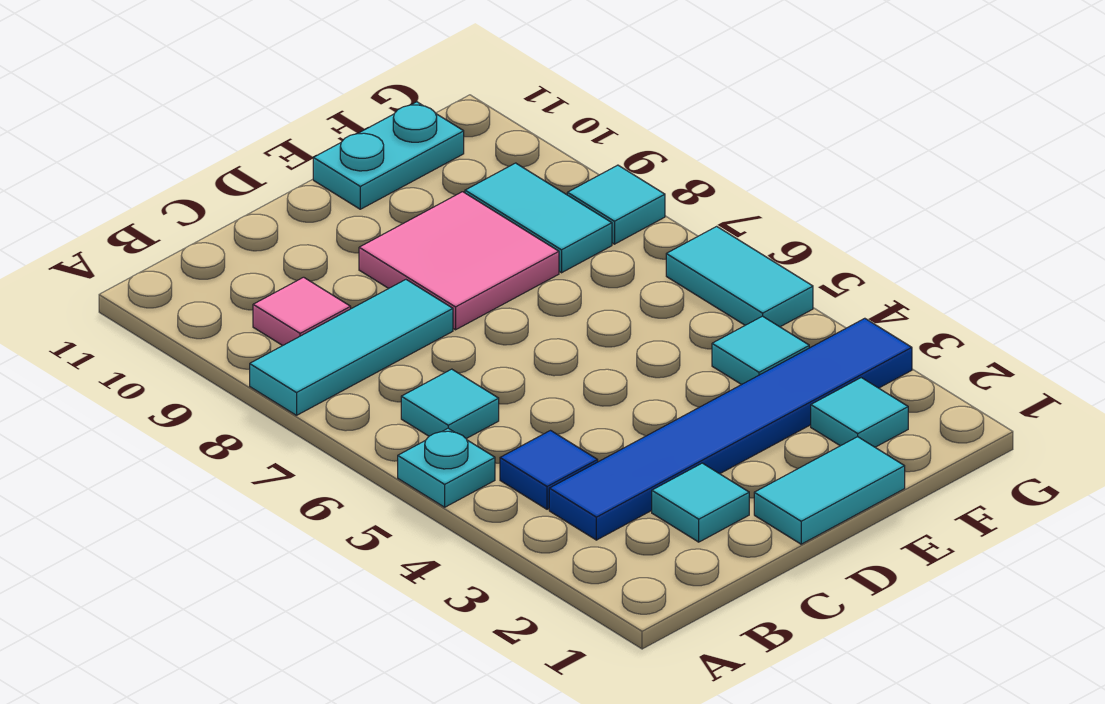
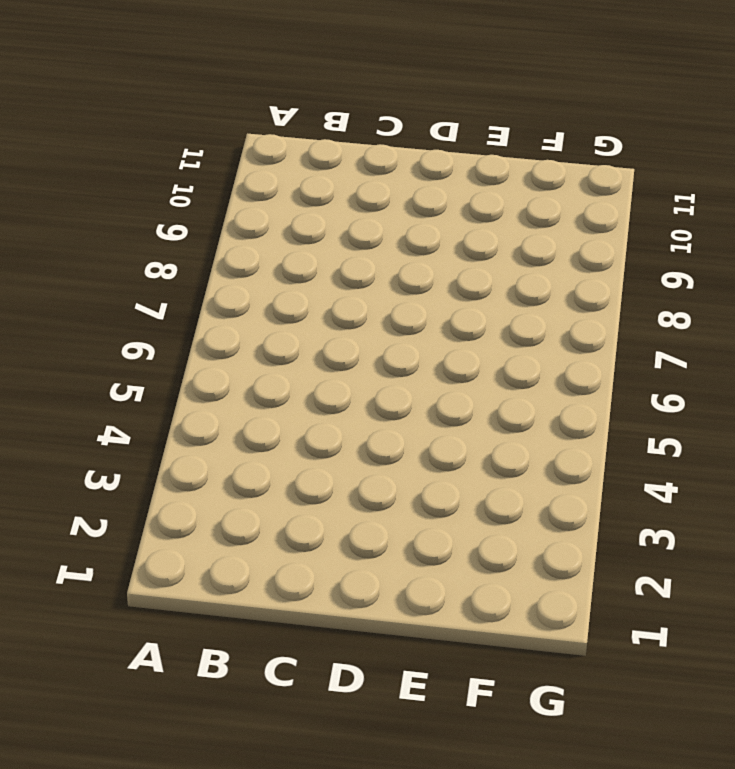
none -> cyan plate A5 level 1
none -> cyan tile A8:C8 level 1
none -> blue tile B3:G3 level 1

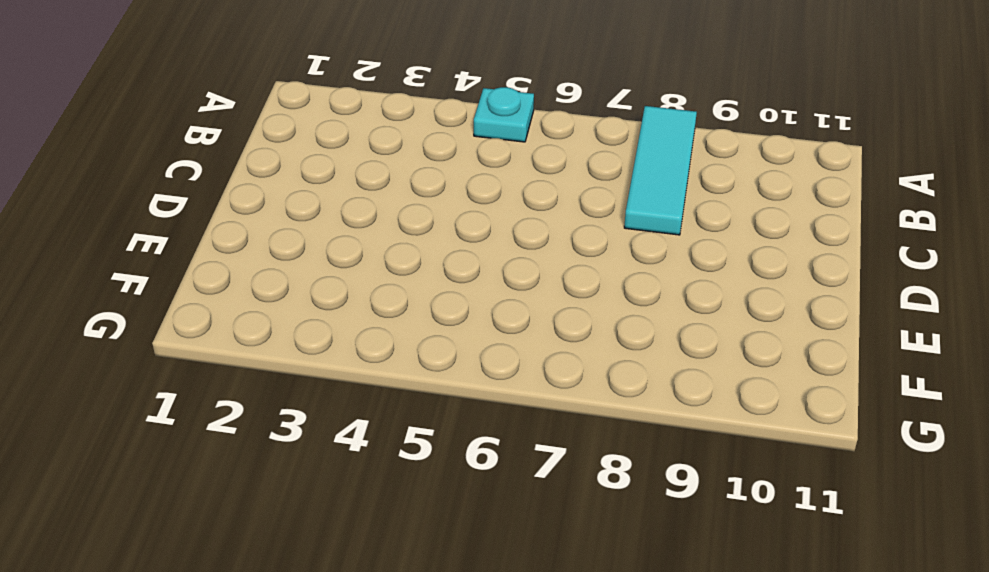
none -> blue tile B3:G3 level 1
none -> blue tile B4 level 1
none -> cyan tile B6 level 1

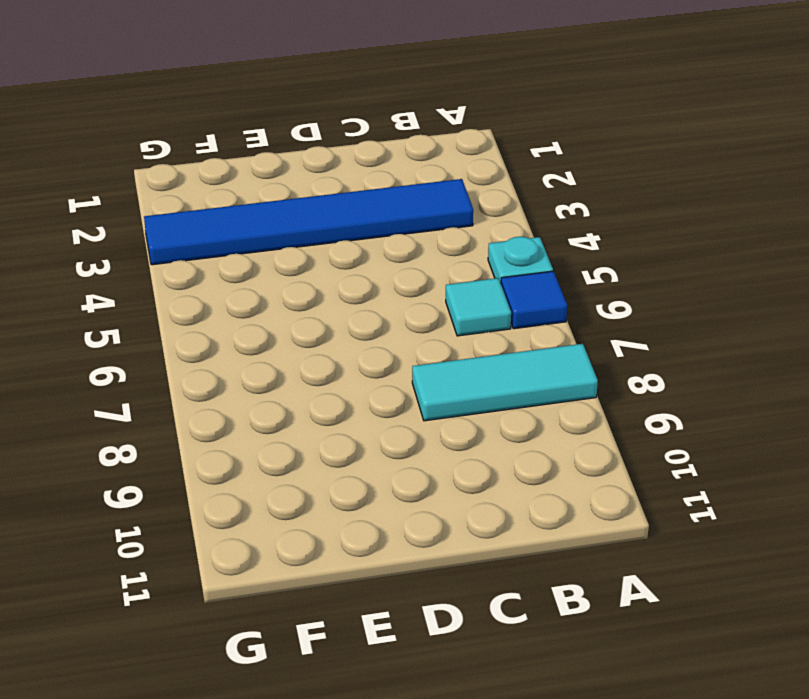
blue tile A6 level 1 -> blue tile B4 level 1
none -> pink tile B9 level 1
none -> cyan tile C2 level 1
none -> cyan tile D1:E1 level 1

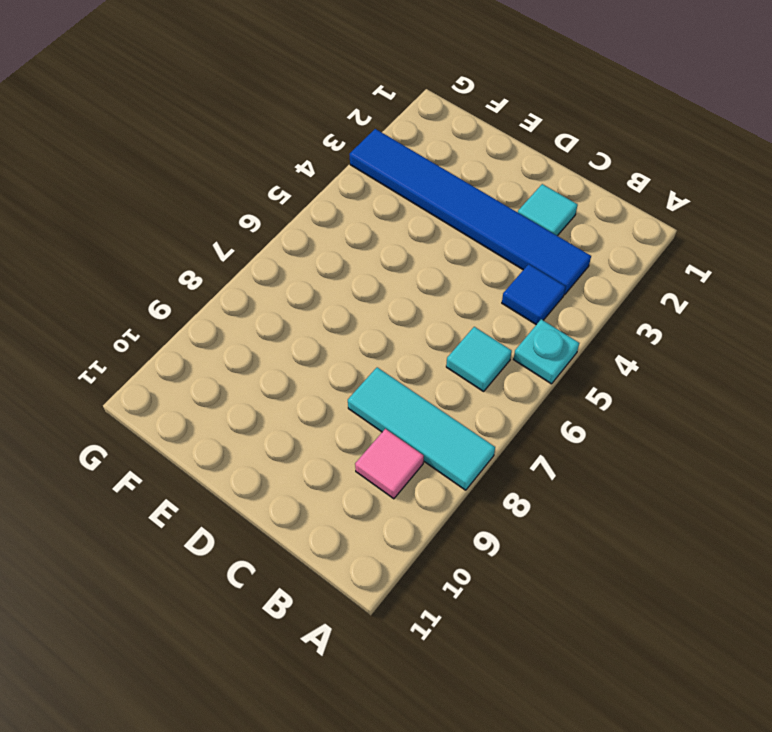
none -> cyan tile D1:E1 level 1
none -> pink tile D8:E9 level 1
none -> cyan plate E11:F11 level 1

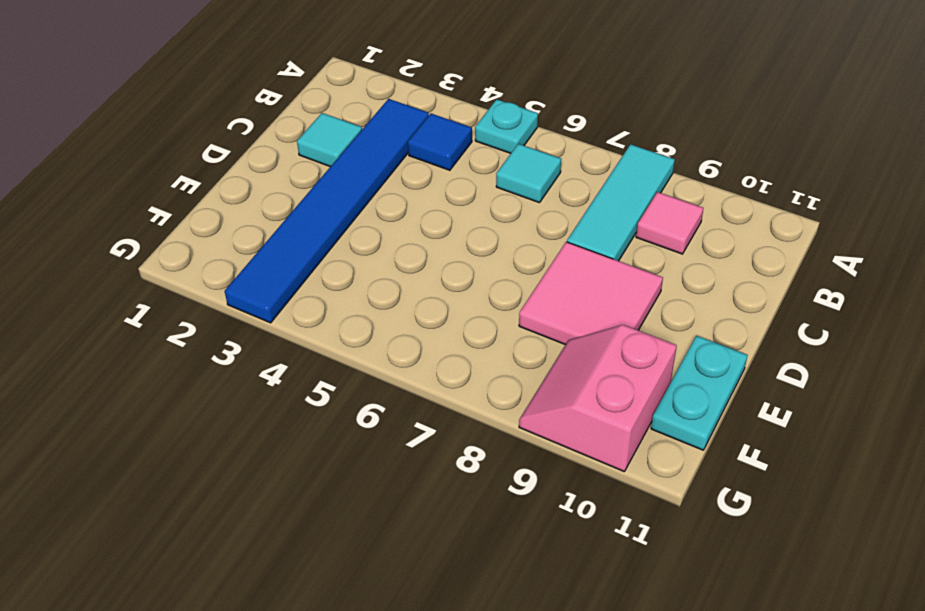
pink slope F9:G10 level 1 top 10 -> cyan tile F8:F9 level 1
none -> cyan tile D1:E1 level 1
none -> cyan tile F2 level 1
none -> cyan tile F4 level 1

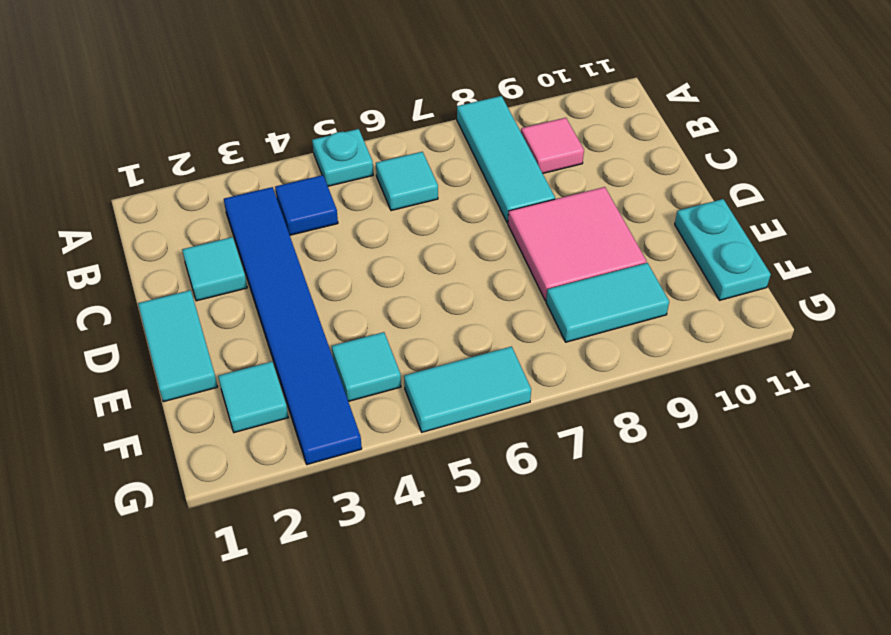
none -> cyan tile G8 level 1

